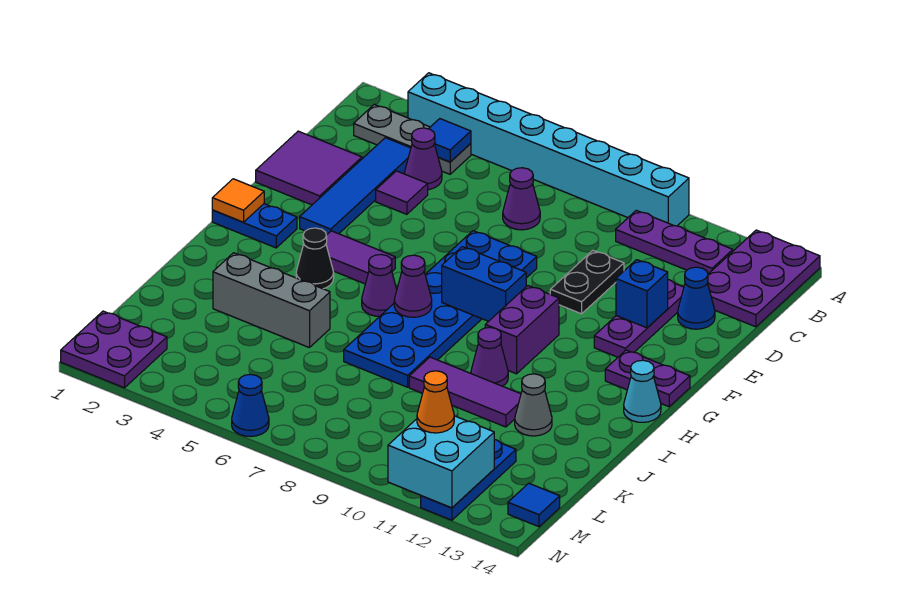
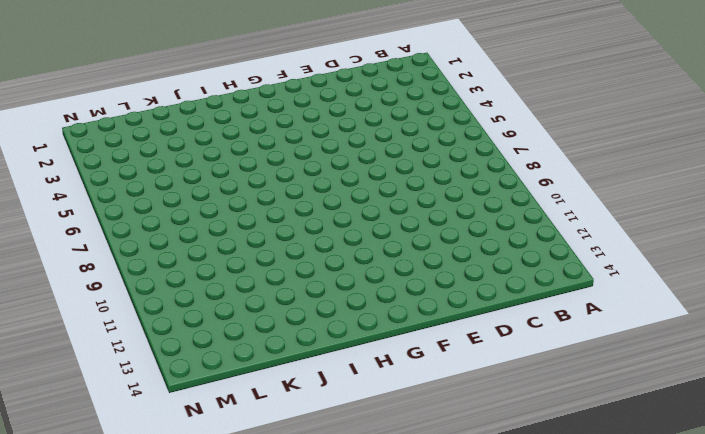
none -> cyan brick A3:A10 level 1
none -> purple plate A13:C14 level 1
none -> grey plate B2:B4 level 1
none -> purple plate B10:B12 level 1

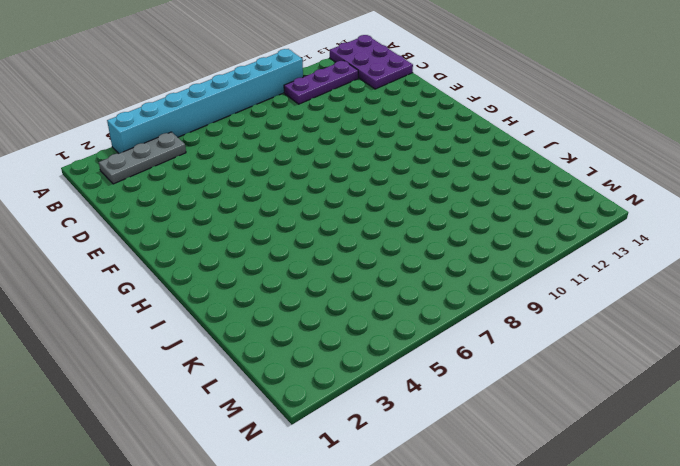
none -> blue tile C3:F3 level 1
none -> purple cone C4 level 1
none -> purple cone C7 level 1
none -> purple tile D1:E2 level 1

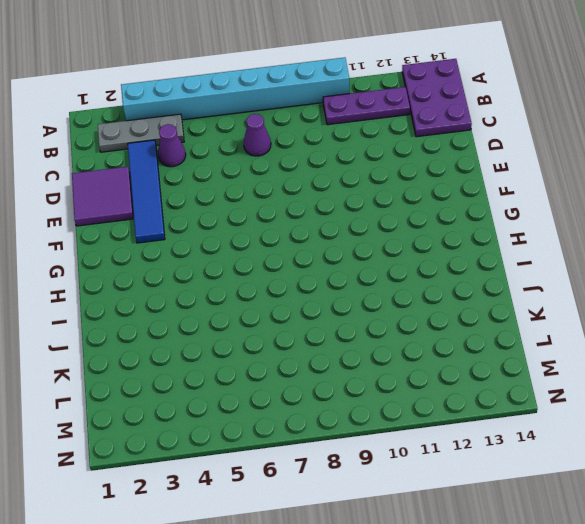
none -> purple tile D4 level 1
none -> black plate D10:E10 level 1
none -> purple plate D12:F12 level 1
none -> blue cone D13 level 1

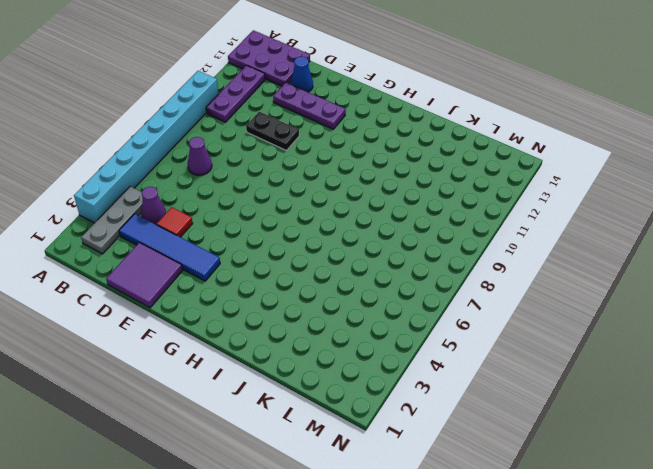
red tile D4 level 1 -> purple tile D4 level 1
none -> blue plate E7:J8 level 1
none -> blue plate G1:G2 level 1
none -> purple tile G4:G5 level 1
none -> purple brick G10:H10 level 1

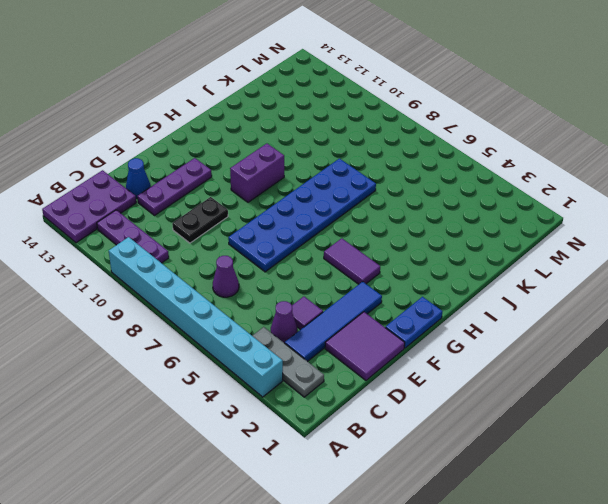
blue plate F1:G1 level 1 -> blue plate G1:G2 level 1
none -> purple plate G13:G14 level 1
none -> black cone H4 level 1
none -> purple cone H6 level 1
none -> cyan cone H14 level 1

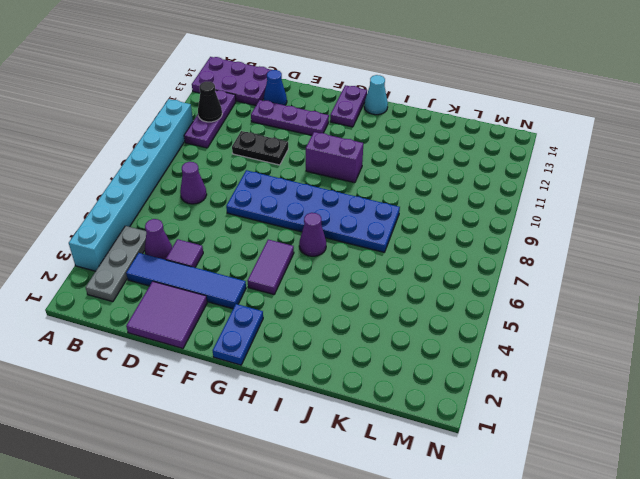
black cone B11 level 2 -> black cone H4 level 1
none -> purple cone I10 level 1
none -> grey brick J3:J5 level 1
none -> purple tile J9:J11 level 1
none -> grey cone J12 level 1

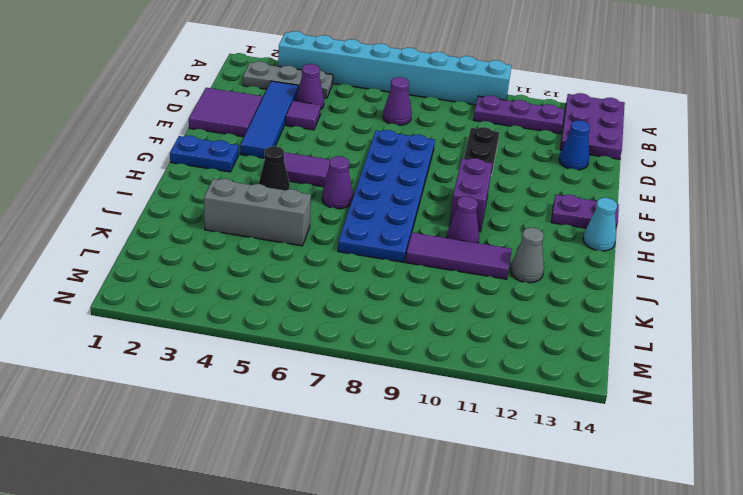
none -> purple plate D12:F12 level 1
none -> blue plate L12:N12 level 1
none -> purple plate M1:N2 level 1
none -> blue tile M14 level 1

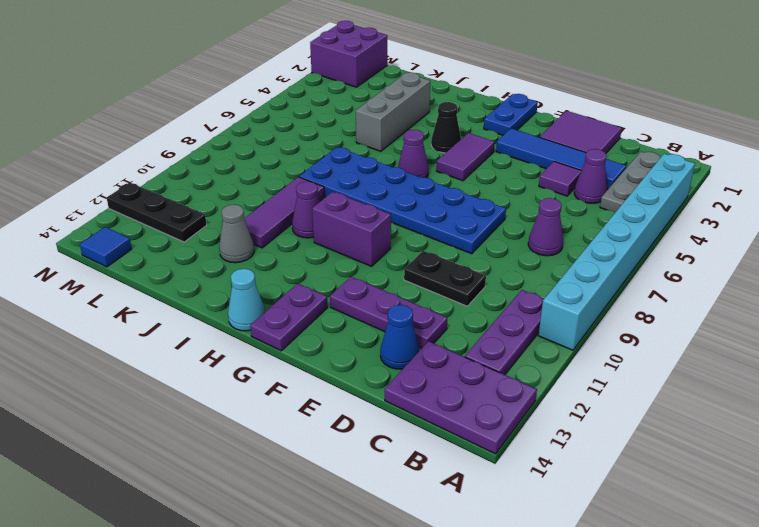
black plate L12:N12 level 1 -> blue plate L12:N12 level 1
purple brick M1:N2 level 1 -> purple plate M1:N2 level 1
none -> blue cone N6 level 1
none -> blue tile B4 level 2
none -> blue brick E12 level 2
none -> orange tile G1 level 2

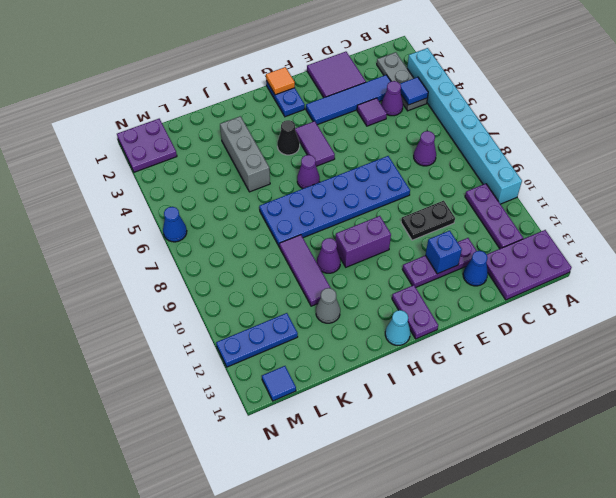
none -> blue brick G8:G9 level 2
none -> purple cone H7 level 2
none -> cyan brick M11:N12 level 2
none -> orange cone M11 level 3

